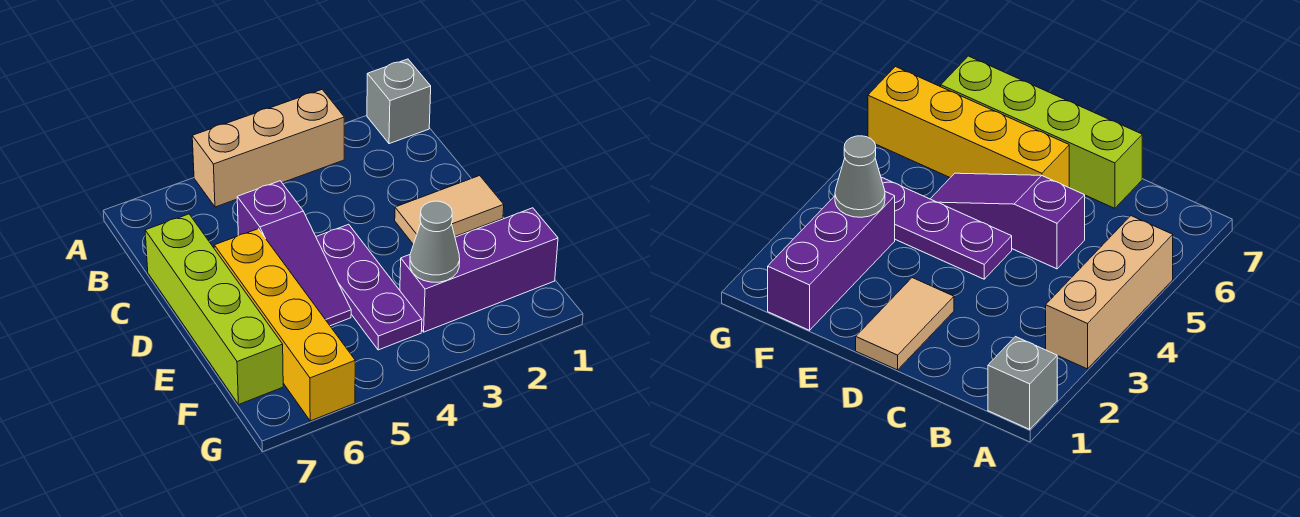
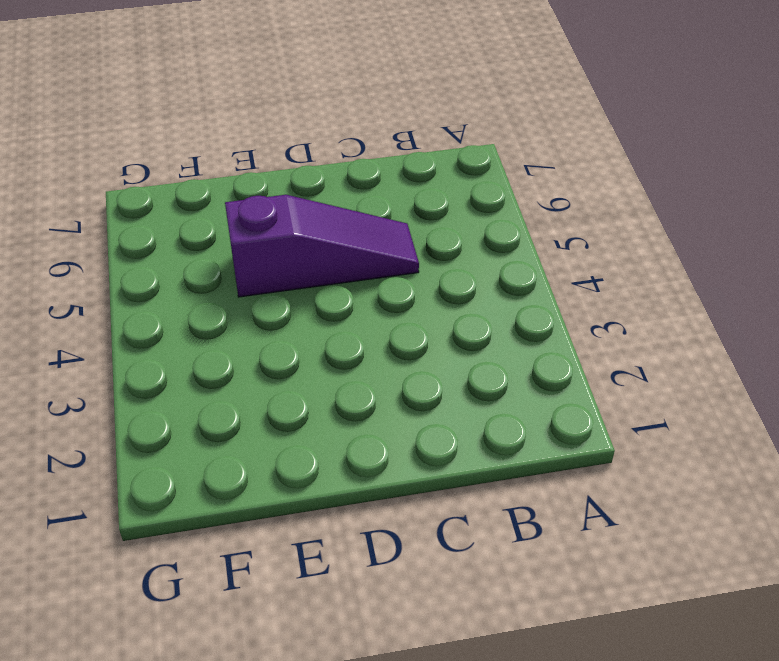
purple slope C5:E5 level 1 top E -> purple slope C5:E5 level 1 top C
none -> grey brick A1 level 1
none -> tan brick A3:A5 level 1

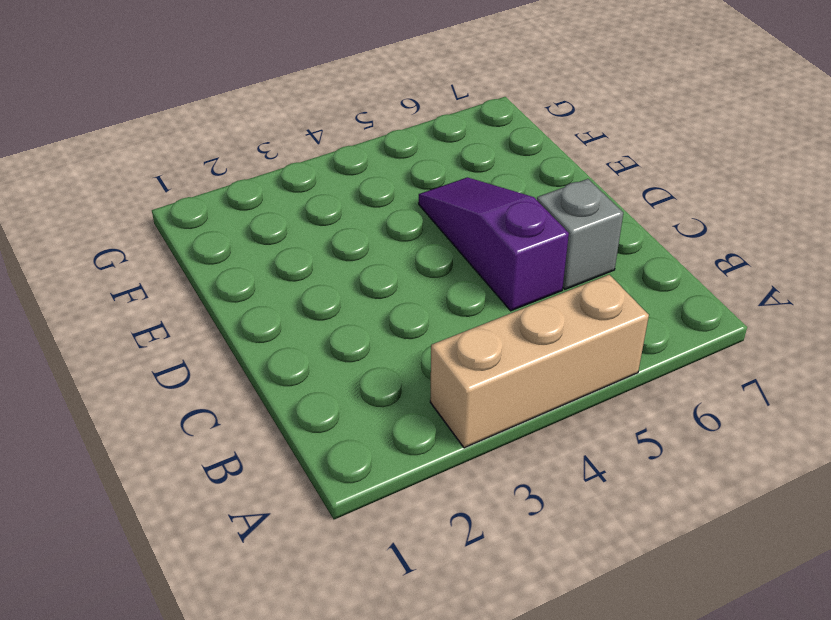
grey brick C6 level 1 -> grey brick A1 level 1
none -> lime brick C7:F7 level 1
none -> tan tile D1:D2 level 1

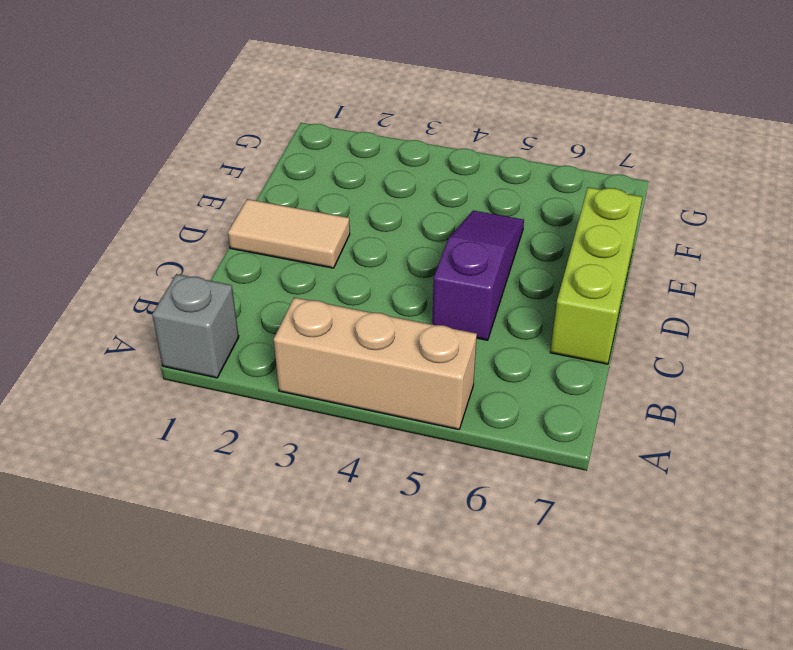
lime brick C7:E7 level 1 -> lime brick C7:F7 level 1
none -> purple plate D4:F4 level 1
none -> yellow brick D6:G6 level 1

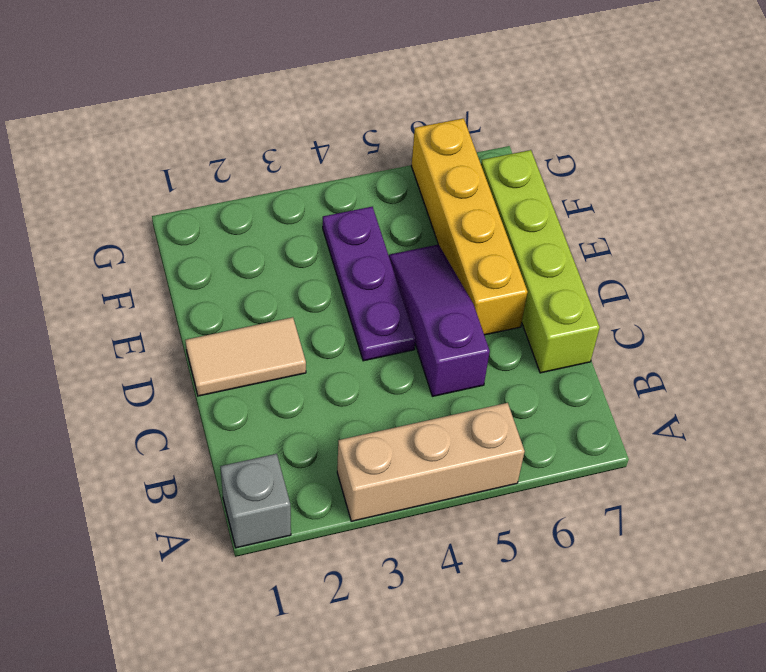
none -> purple brick F1:F3 level 1
none -> grey cone F3 level 2

